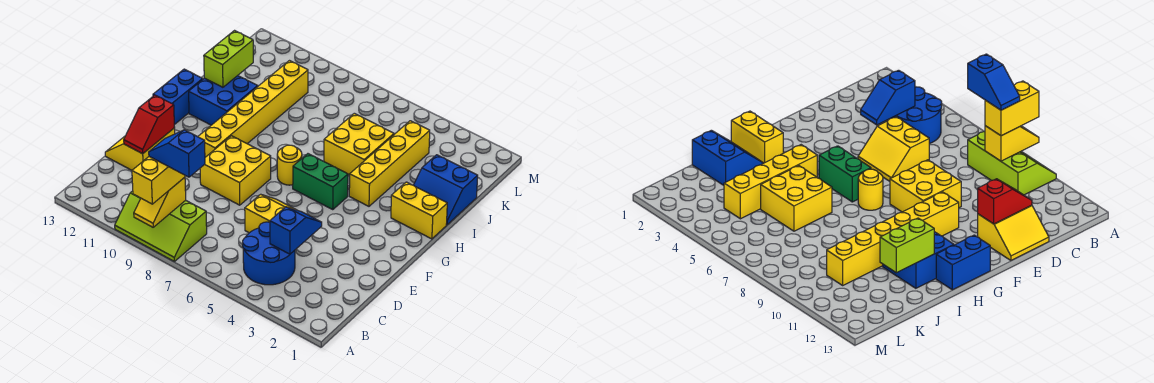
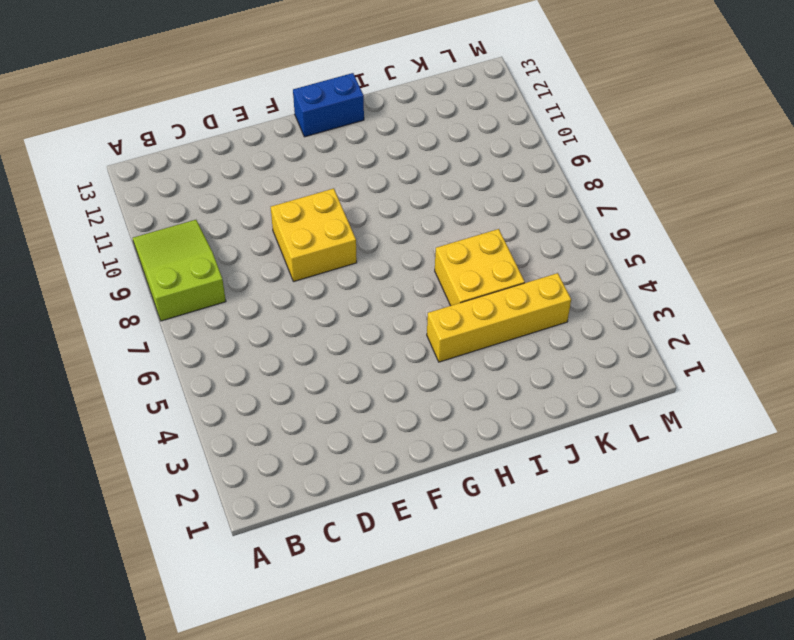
lime slope A8:B10 level 1 top 8 -> lime slope A8:B10 level 1 top B
none -> blue round brick B4:C5 level 1
none -> yellow slope D5:E6 level 1 top D
none -> yellow slope D12:E13 level 1 top 12

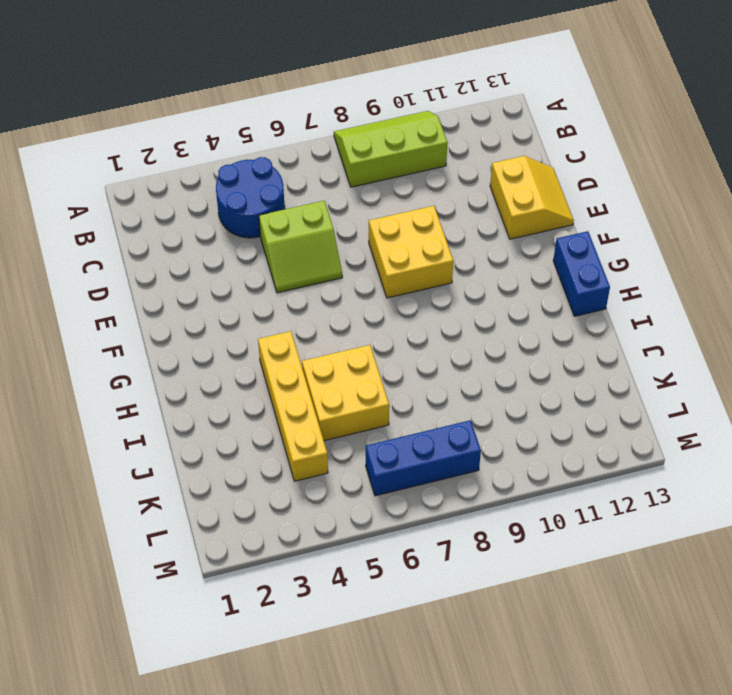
lime slope D5:E6 level 1 top D -> yellow slope D5:E6 level 1 top D
blue brick L6:L8 level 1 -> none
none -> yellow brick F10:K10 level 1
none -> green brick G5:G6 level 1
none -> yellow round brick G7 level 1

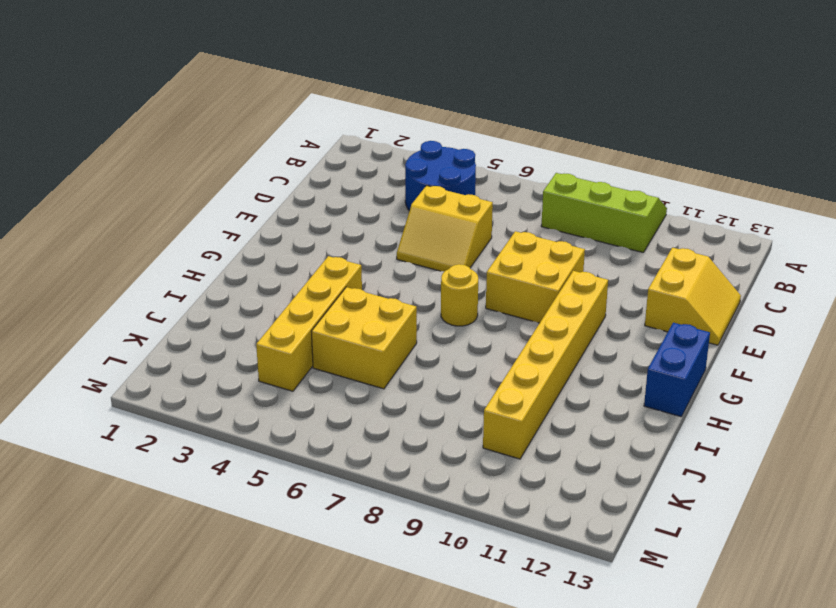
none -> green brick G5:G6 level 1
none -> yellow brick H1:H2 level 1
none -> blue brick H11:I12 level 1

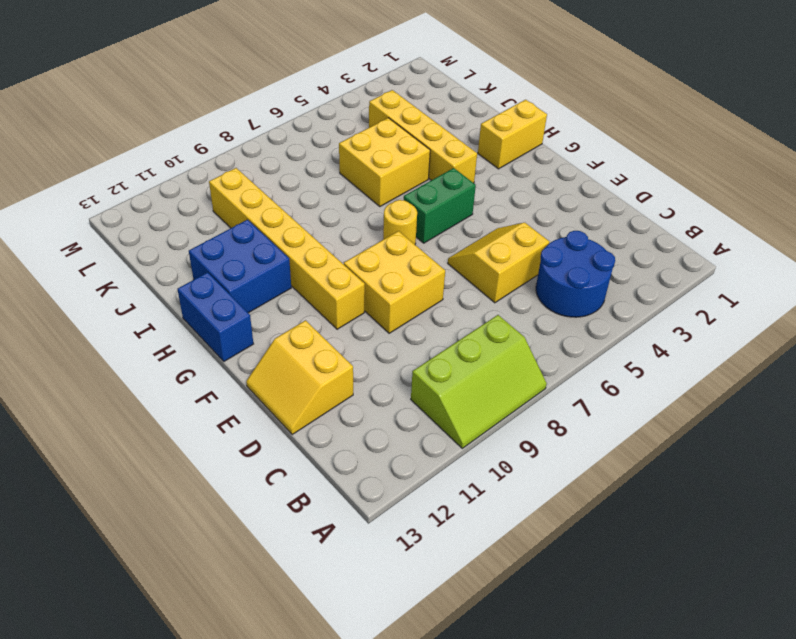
none -> blue slope I1:J2 level 1 top J
none -> yellow slope A9:B9 level 2 top B
none -> blue slope C4:D4 level 2 top C

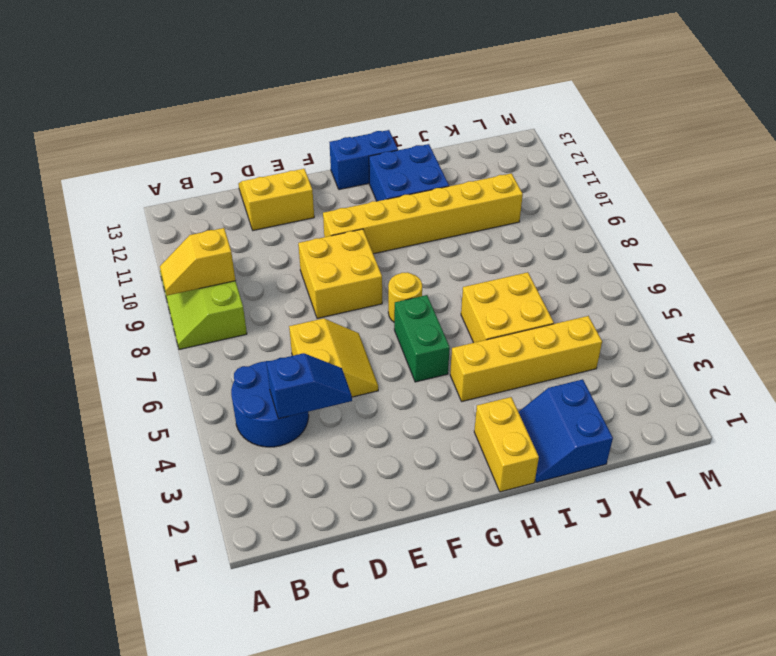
none -> red slope D12:E12 level 2 top E
none -> lime brick I12:J12 level 2
none -> yellow brick A9:B9 level 3

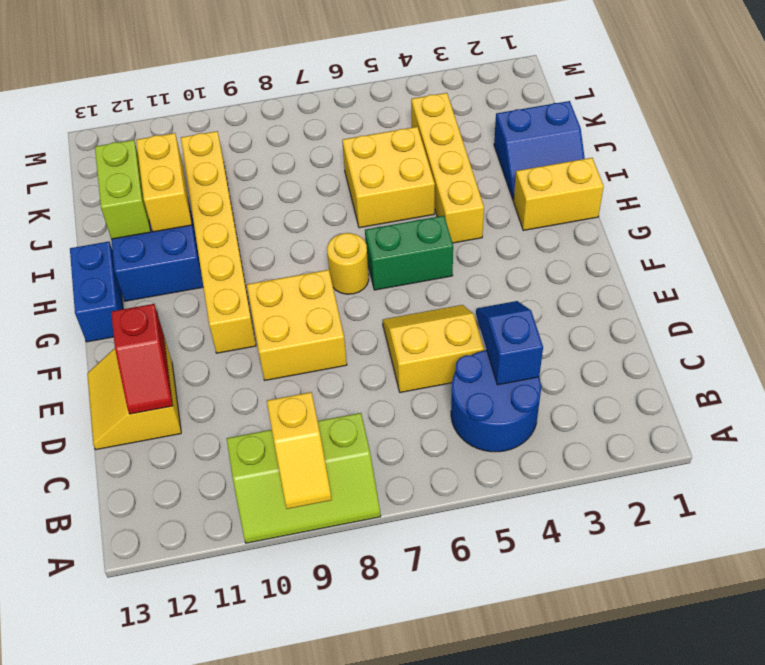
yellow brick I11:J11 level 2 -> yellow brick A9:B9 level 3
none -> blue slope B8:B9 level 4 top 8

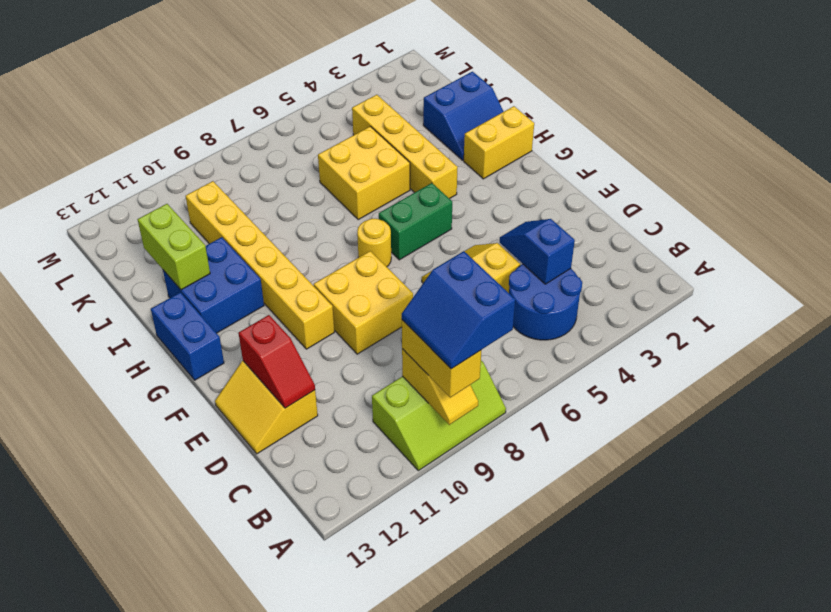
blue slope A8:B9 level 4 top 8 -> blue slope B8:B9 level 4 top 8

